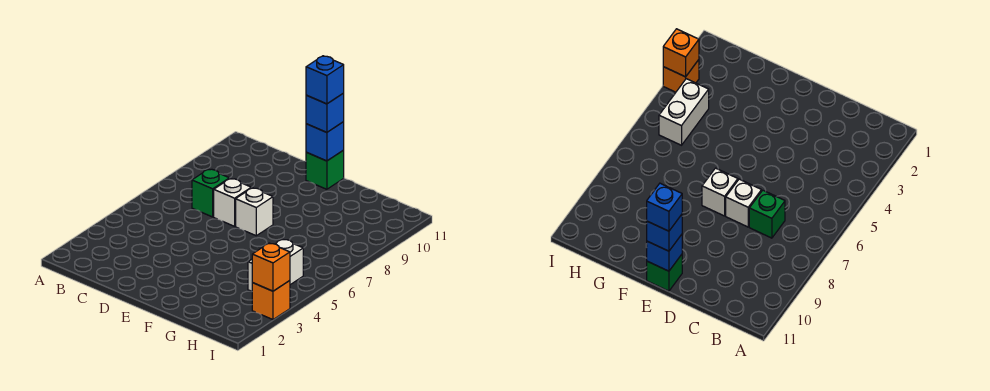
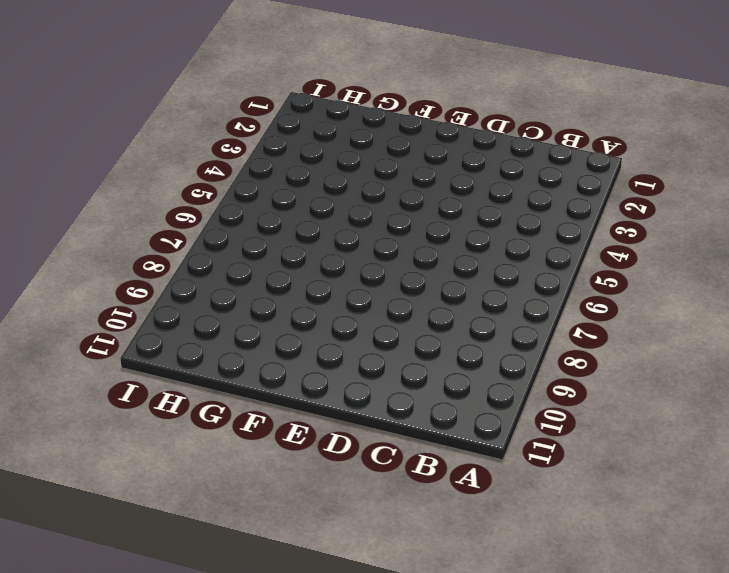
none -> green brick C7 level 1
none -> white brick D7 level 1

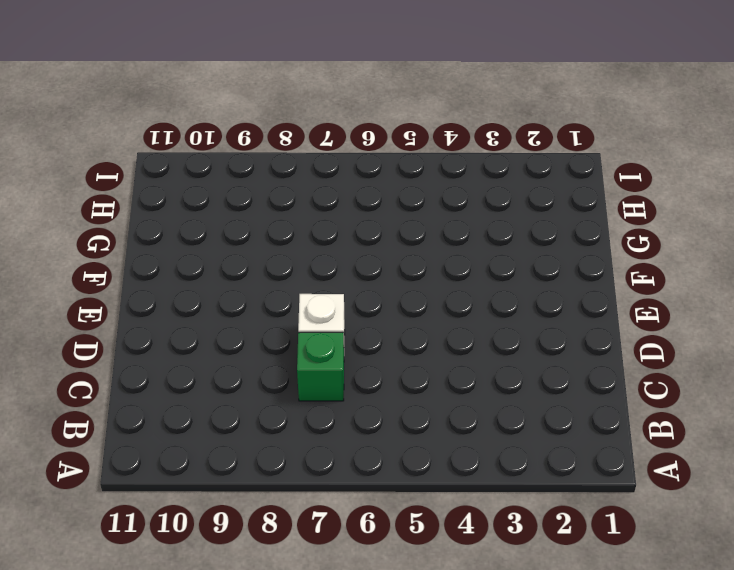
none -> white brick E7 level 1
none -> green brick E11 level 1

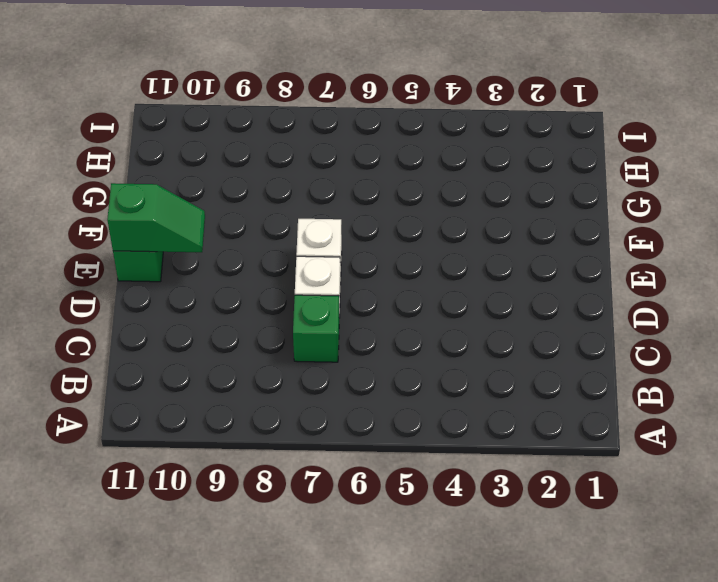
green slope E10:E11 level 2 top 11 -> blue brick E11 level 2
none -> white brick H4:H5 level 1
none -> orange brick I3 level 1

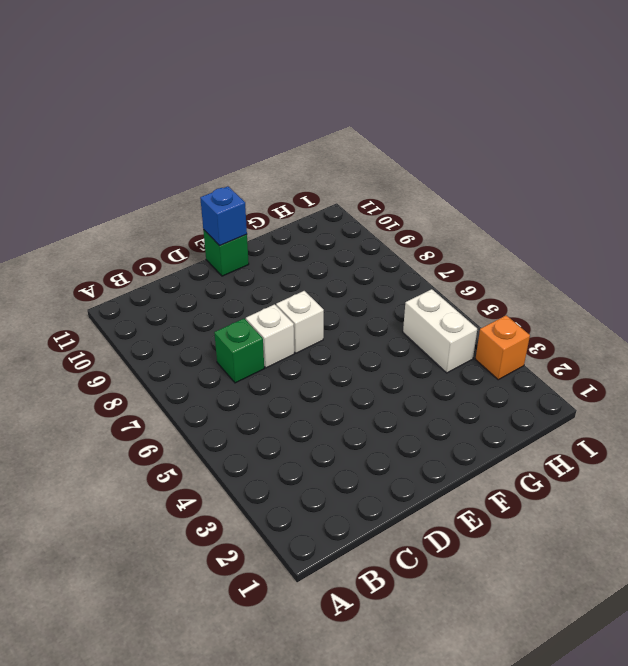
none -> orange brick I3 level 2
none -> blue brick E11 level 3

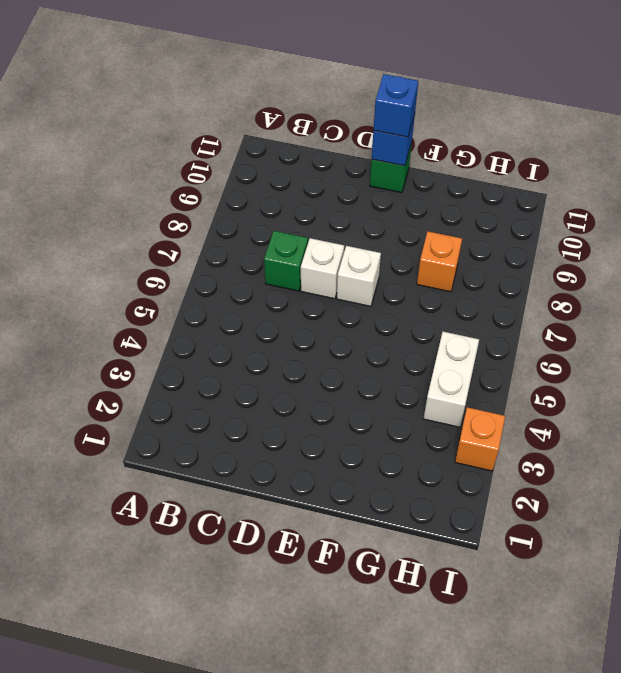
orange brick G8 level 1 -> orange brick I3 level 2
none -> blue brick E11 level 4

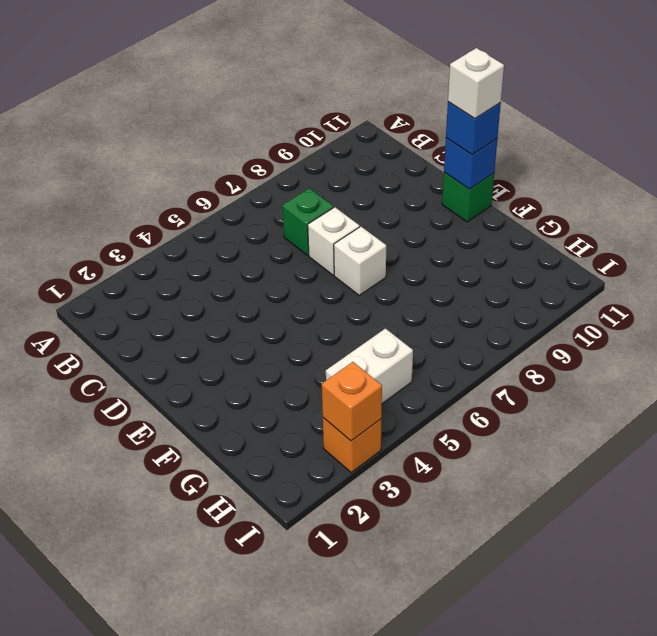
white brick E11 level 4 -> blue brick E11 level 4

